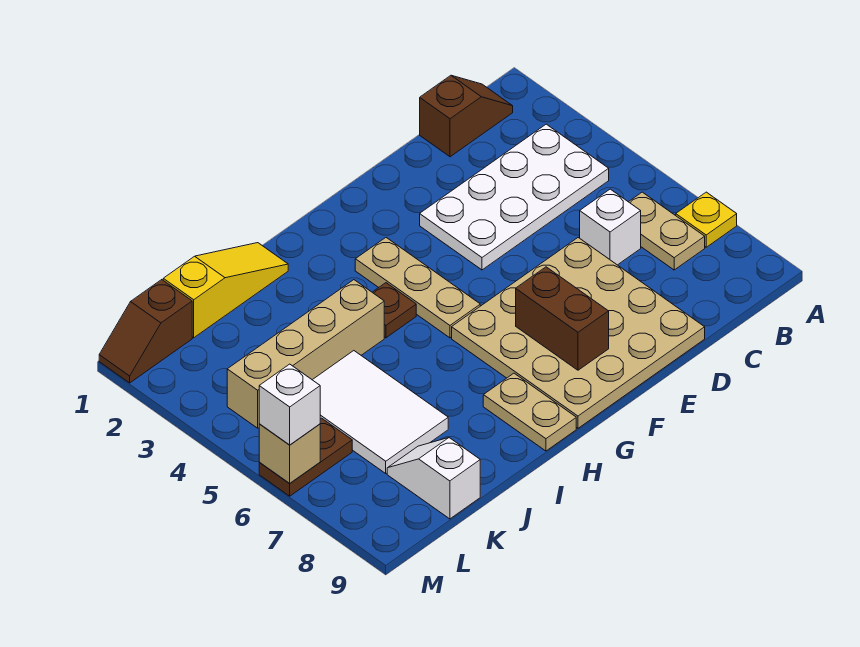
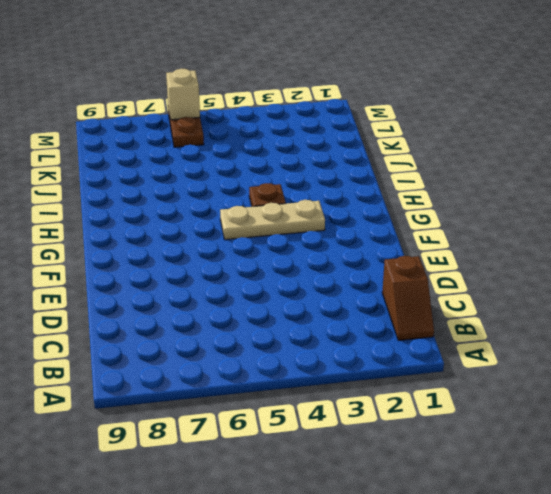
none -> yellow plate A7 level 1
none -> white plate B3:E4 level 1
none -> tan plate B6:B7 level 1

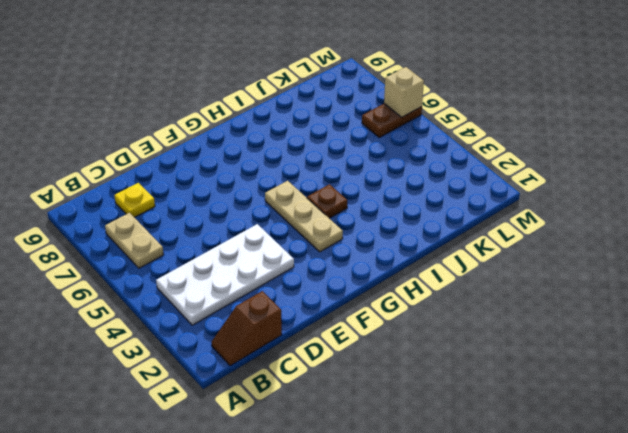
yellow plate C8 level 1 -> yellow plate A7 level 1
none -> white brick C6 level 1
none -> tan plate D6:G9 level 1
none -> tan plate H8:H9 level 1

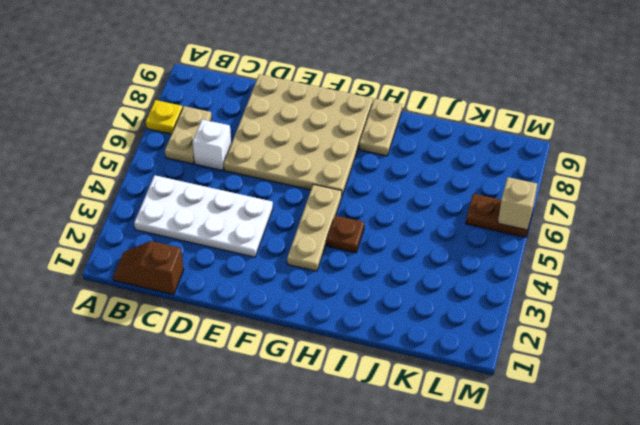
none -> yellow slope I1:K1 level 1 top K
none -> tan brick I4:L4 level 1
none -> white tile J5:K7 level 1

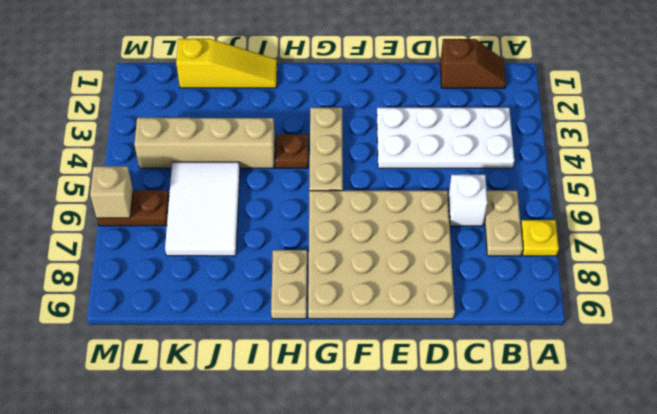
none -> white slope K8:K9 level 1 top 9
none -> brown slope L1:M1 level 1 top L
none -> brown brick F7:F8 level 2

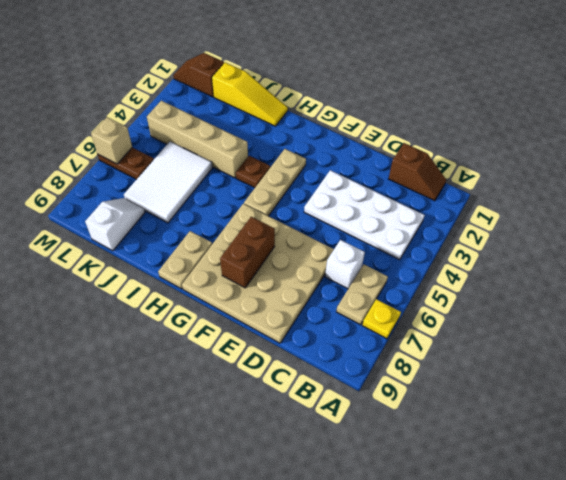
none -> white brick M6 level 3

